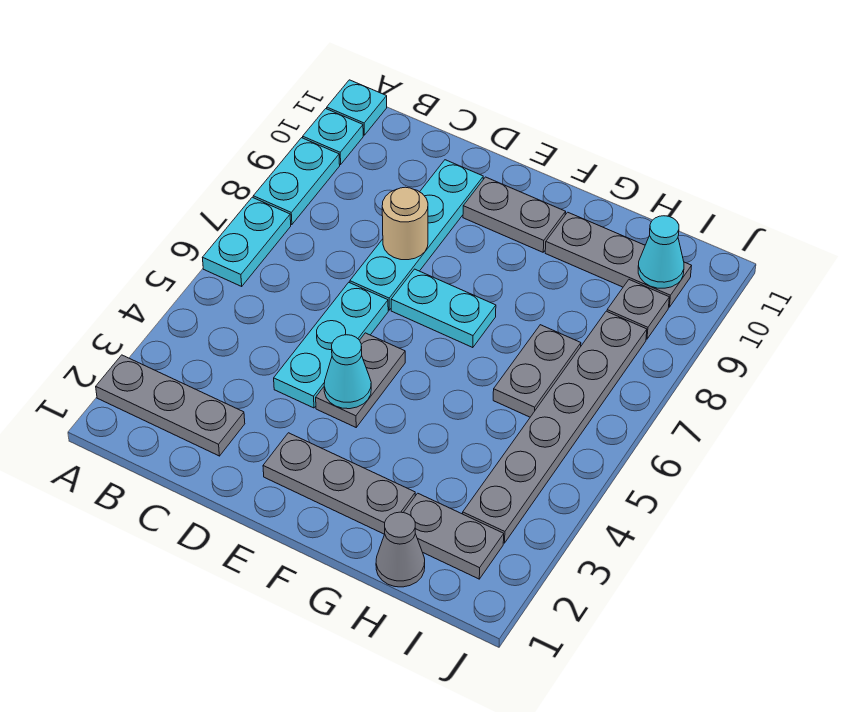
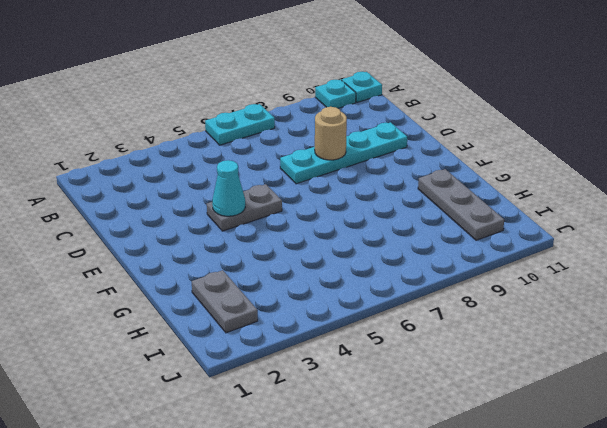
none -> grey plate A2:C2 level 1
none -> cyan plate A8:A9 level 1
none -> cyan plate D4:D6 level 1

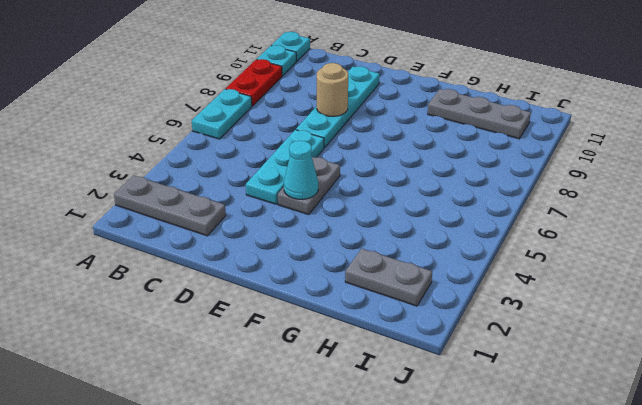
red plate A8:A9 level 1 -> cyan plate A8:A9 level 1
none -> grey plate E2:G2 level 1
none -> cyan plate E7:F7 level 1
none -> grey plate E10:F10 level 1

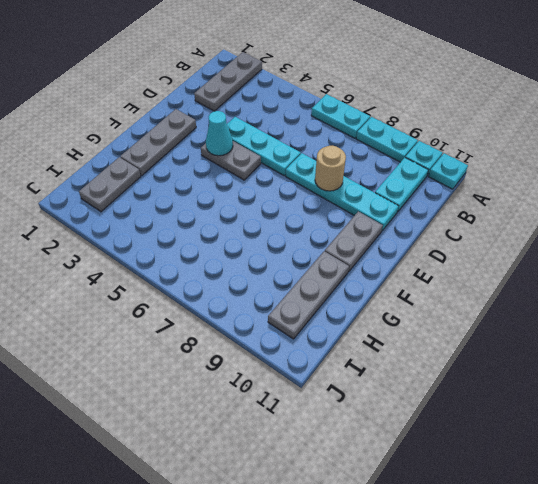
cyan plate B10:C10 level 1 -> cyan plate E7:F7 level 1
none -> grey cone H1 level 1
none -> grey plate H6:H7 level 1
none -> grey plate I3:I8 level 1

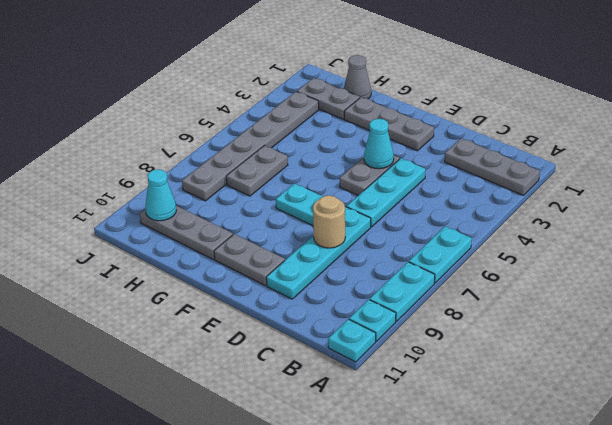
none -> grey plate I9 level 1

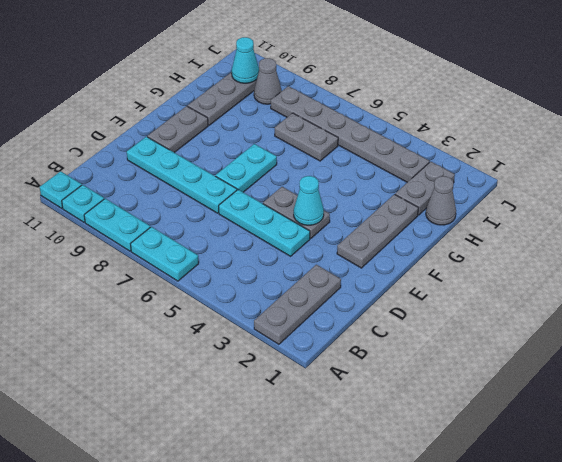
grey cone I9 level 1 -> grey plate I9 level 1
none -> tan round brick D8 level 2

